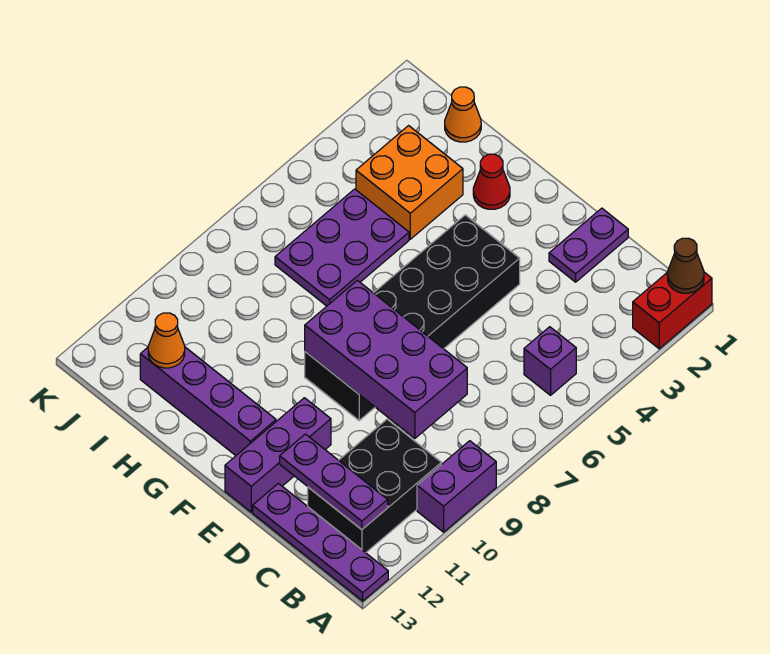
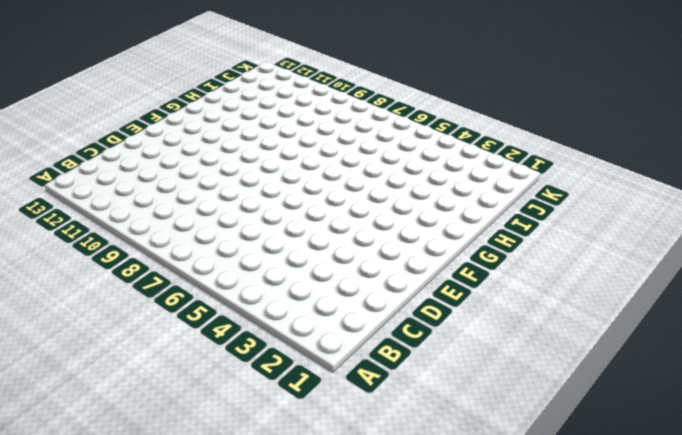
none -> red brick A1:A2 level 1
none -> purple brick A9:A10 level 1
none -> purple plate A13:D13 level 1

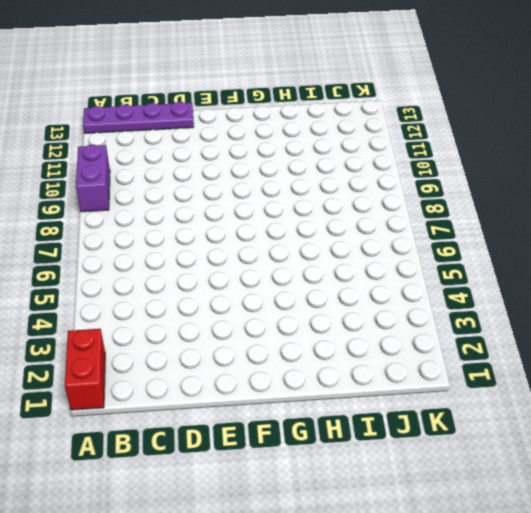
none -> purple brick B5 level 1
none -> black brick B10:C12 level 1
none -> purple plate D1:D2 level 1

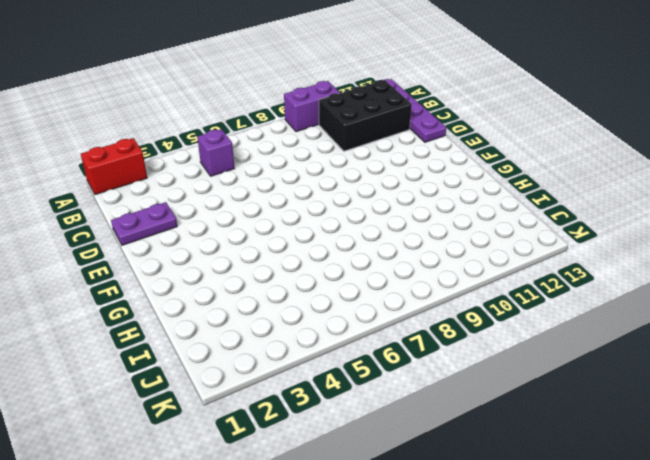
none -> black brick E4:F9 level 1
none -> purple brick E11:E13 level 1
none -> purple brick F12:I12 level 1

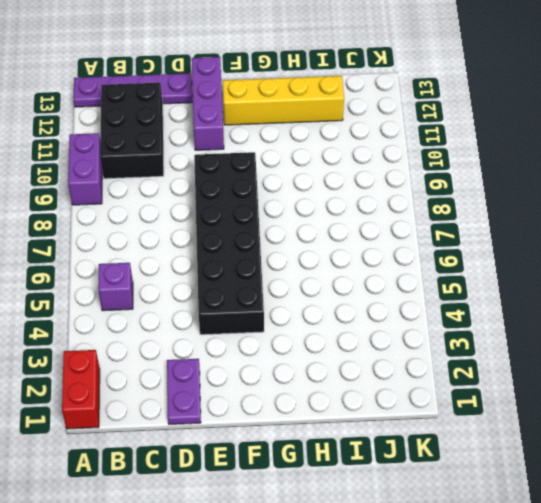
yellow brick F12:I12 level 1 -> purple brick F12:I12 level 1
none -> red cone G2 level 1
none -> orange brick H3:I4 level 1
none -> purple plate H5:I7 level 1

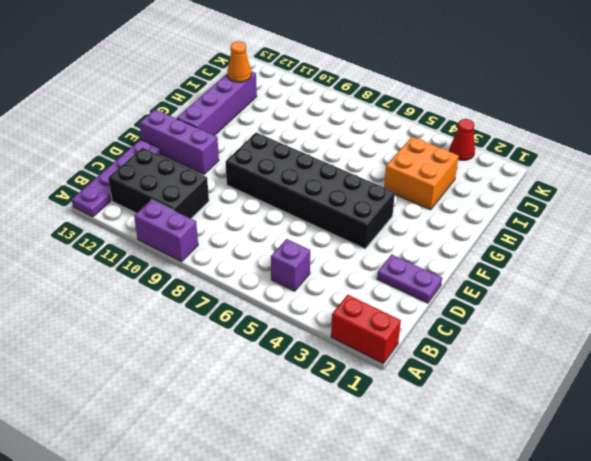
red cone K3 level 1 -> red cone G2 level 1
none -> purple plate H5:I7 level 1
none -> orange cone I1 level 1
none -> brown cone A1 level 2

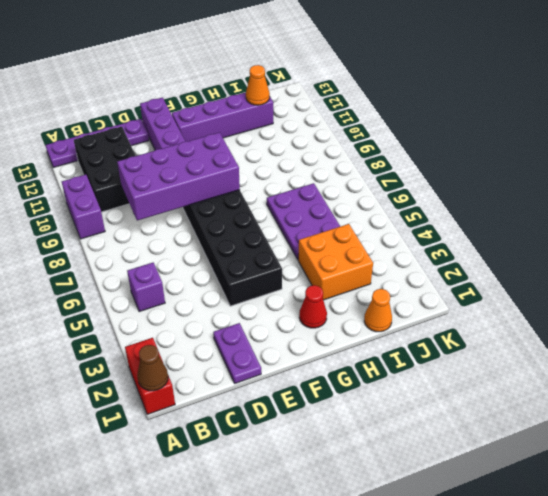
none -> purple plate B12:D12 level 2

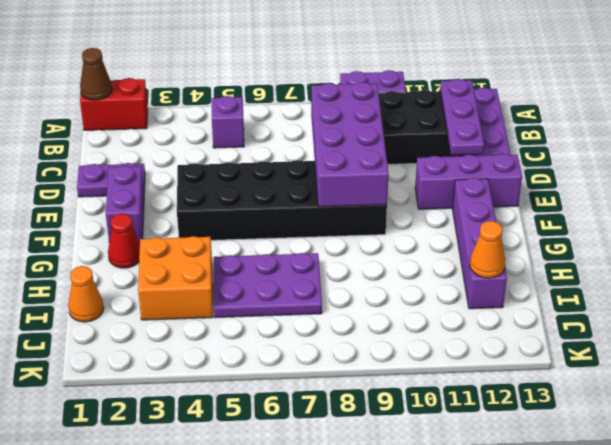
purple brick E2:F2 level 1 -> none

